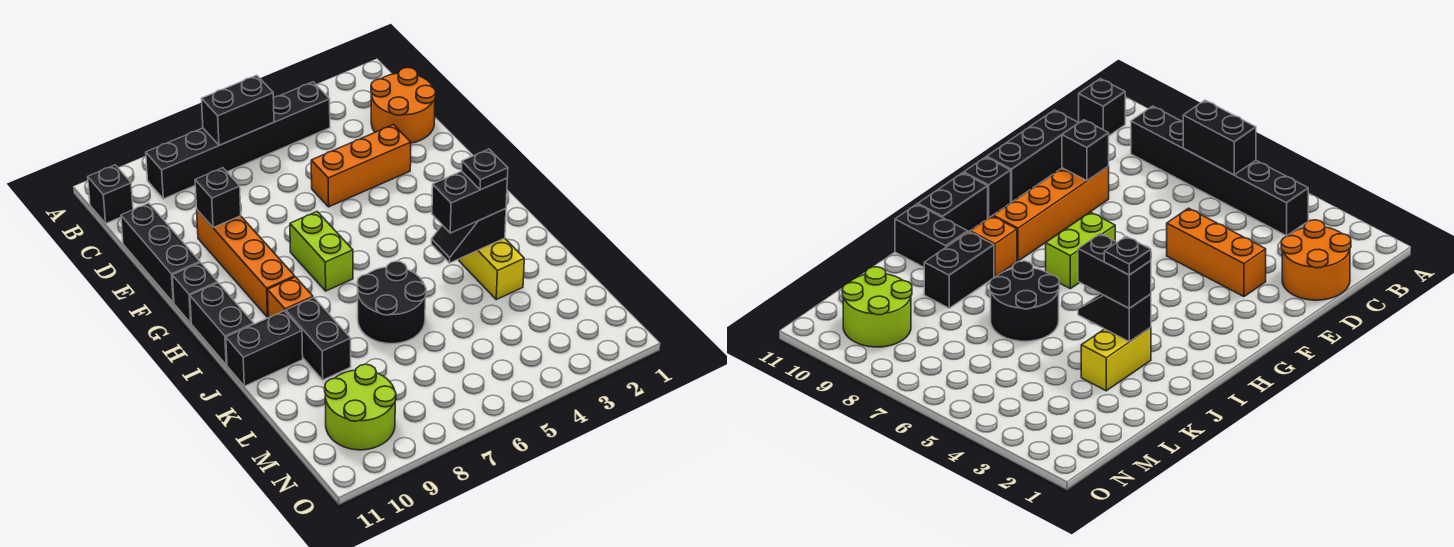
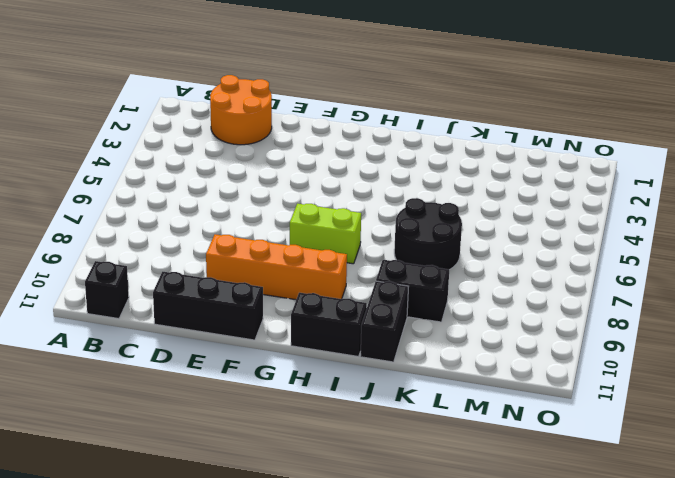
none -> black brick B4:B9 level 1
none -> orange brick E3:E5 level 1
none -> black brick G11 level 1

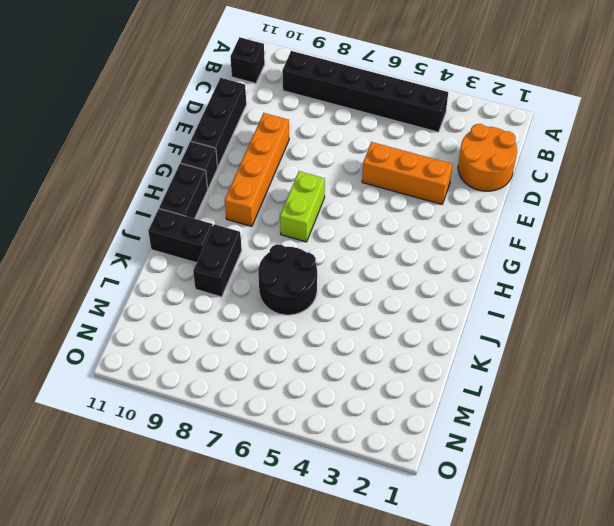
none -> orange brick I9 level 1
none -> yellow brick J3:K3 level 1
none -> lime round brick M9:N10 level 1

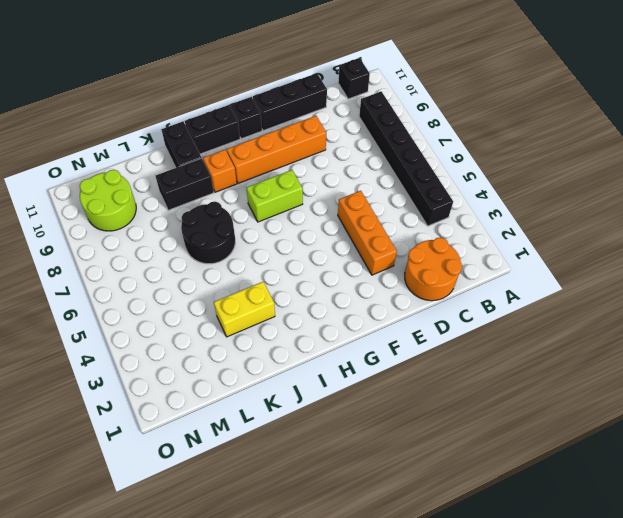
none -> black brick B6:B7 level 2
none -> black brick E9 level 2
none -> black slope J3:J4 level 2 top 3

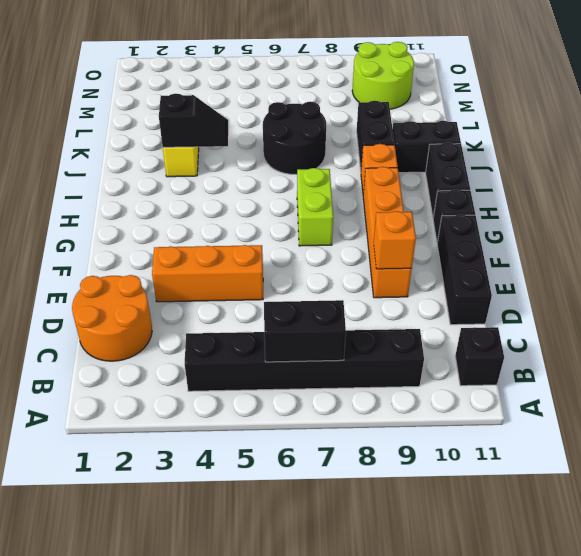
orange brick E9 level 2 -> black brick E9 level 2
none -> black brick J3:J4 level 3
none -> black plate J3 level 4

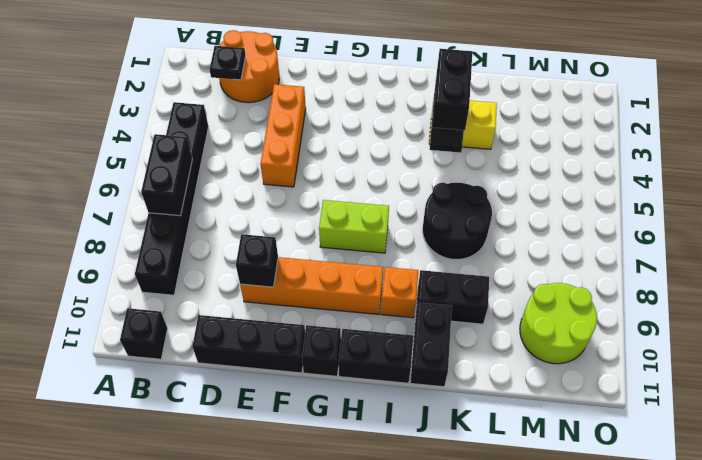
black plate C2 level 2 -> black plate J3 level 4

